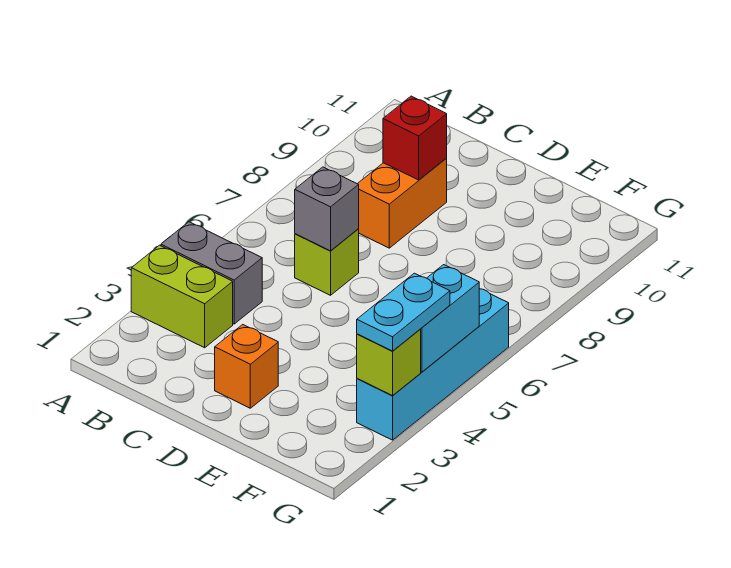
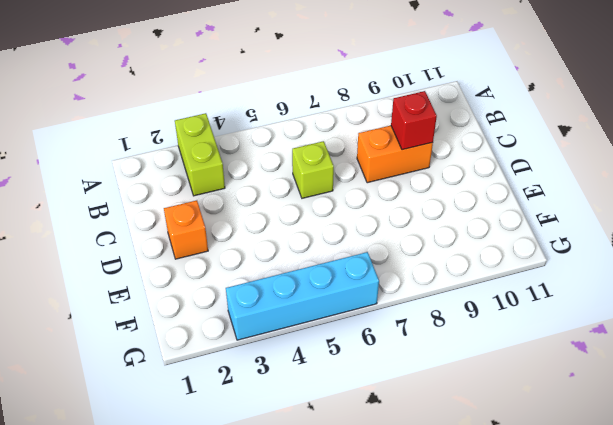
none -> grey brick A4:B4 level 1
none -> grey brick C6 level 2

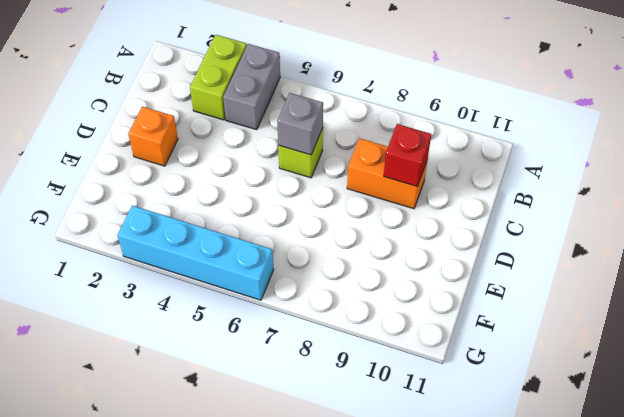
none -> lime brick G3 level 2
none -> cyan brick G4:G5 level 2

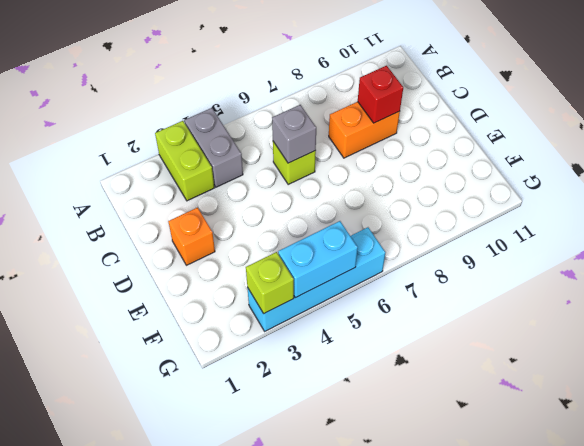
none -> cyan plate G3:G4 level 3

